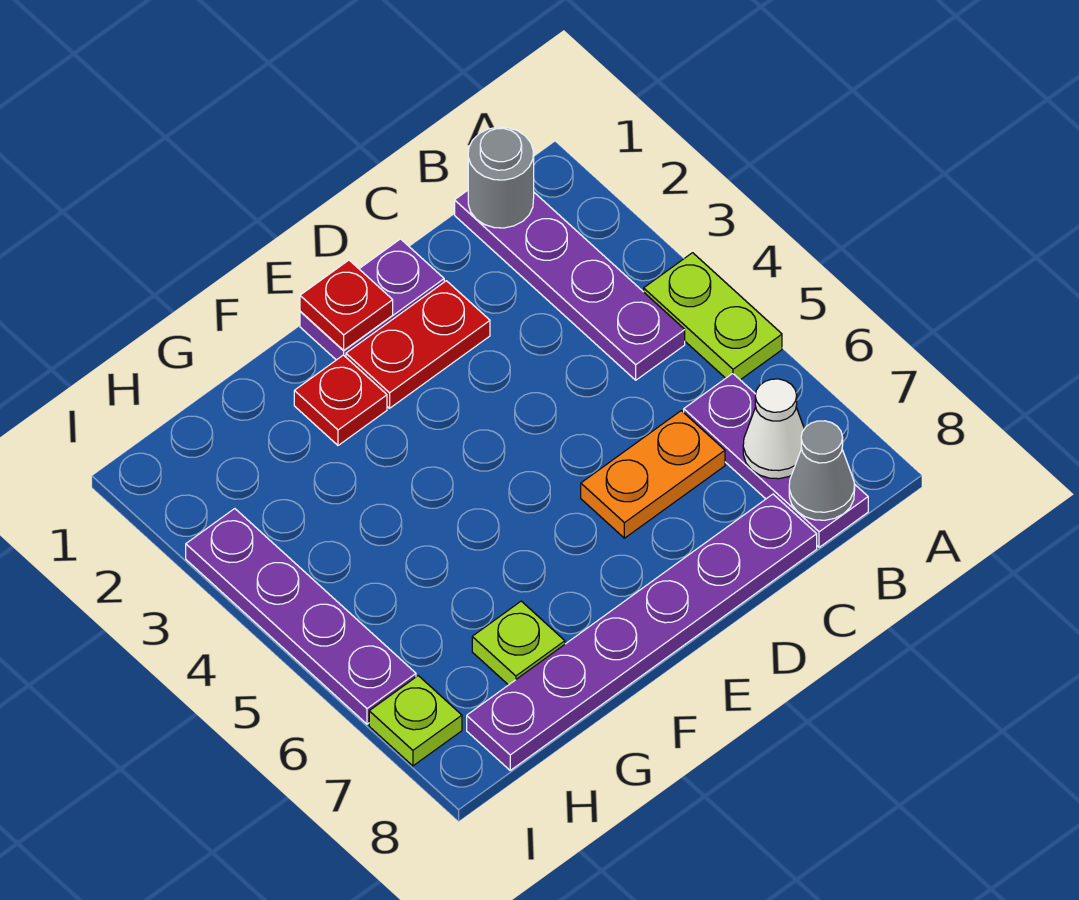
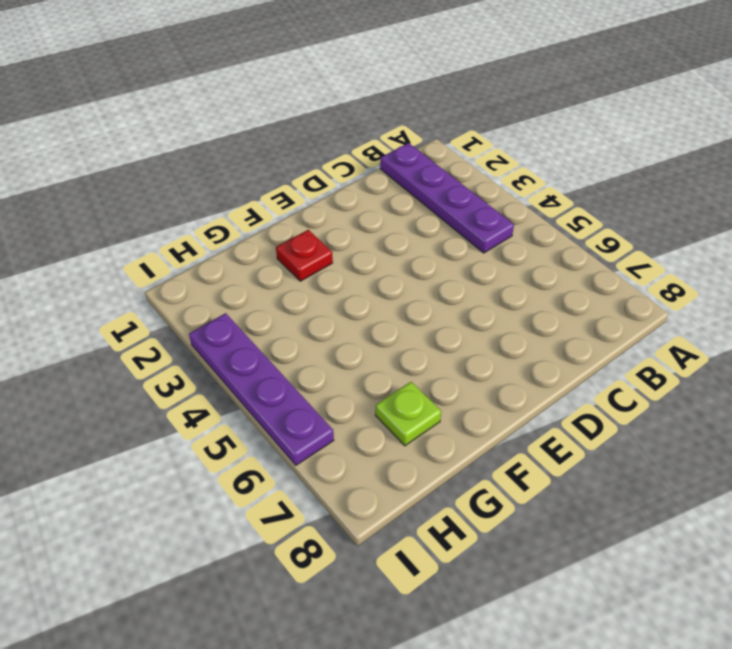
none -> lime plate A4:A5 level 1
none -> purple plate B6:B8 level 1
none -> orange plate C6:D6 level 1

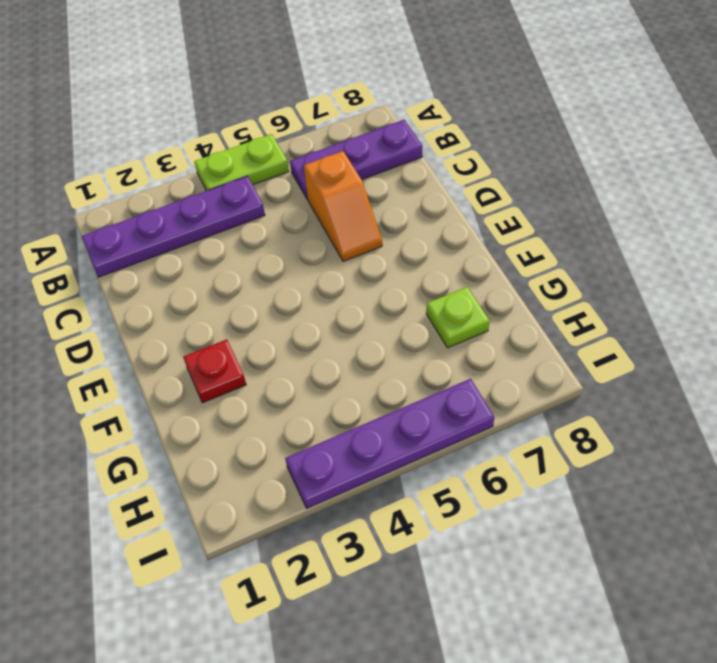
orange slope C6:D6 level 1 top C -> orange plate C6:D6 level 1
none -> purple plate C8:H8 level 1
none -> purple plate D1:E1 level 1
none -> red plate D2:E2 level 1

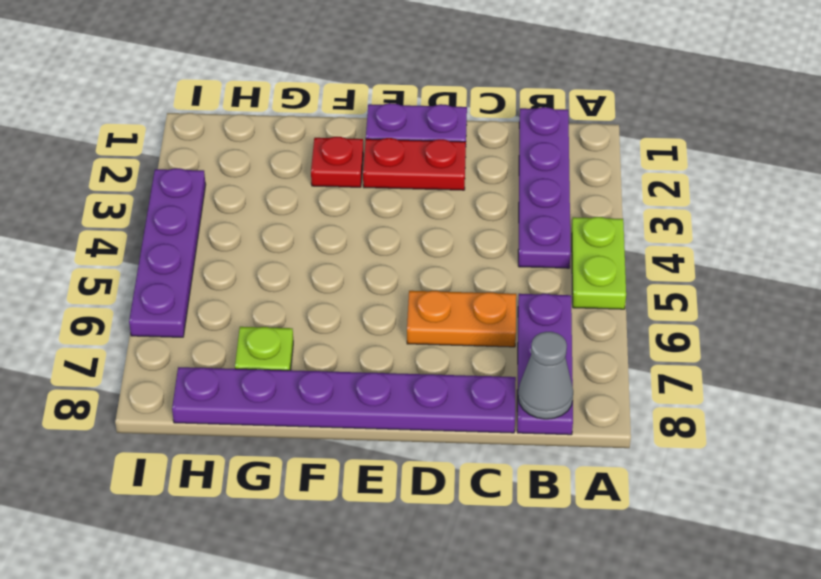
none -> lime plate I7 level 1
none -> grey round brick B1 level 2
none -> white cone B7 level 2

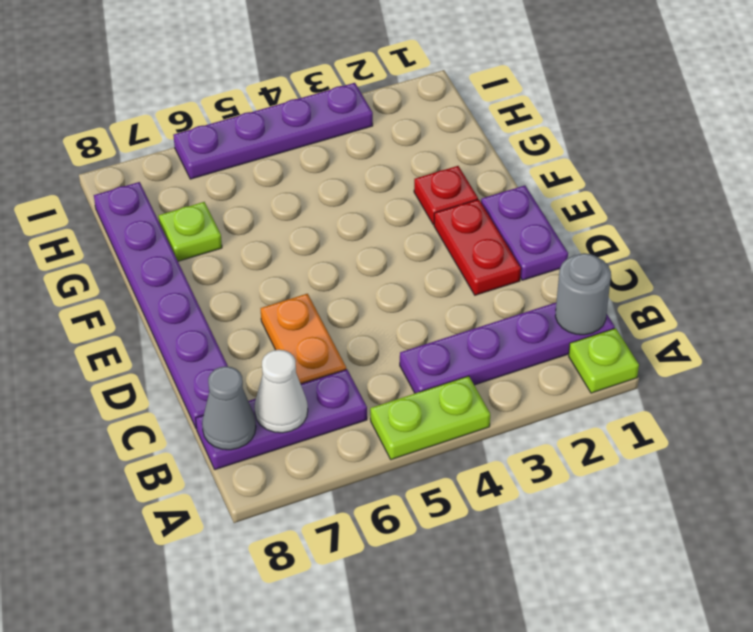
lime plate A1 level 1 -> lime plate I7 level 1
none -> red plate E1 level 2

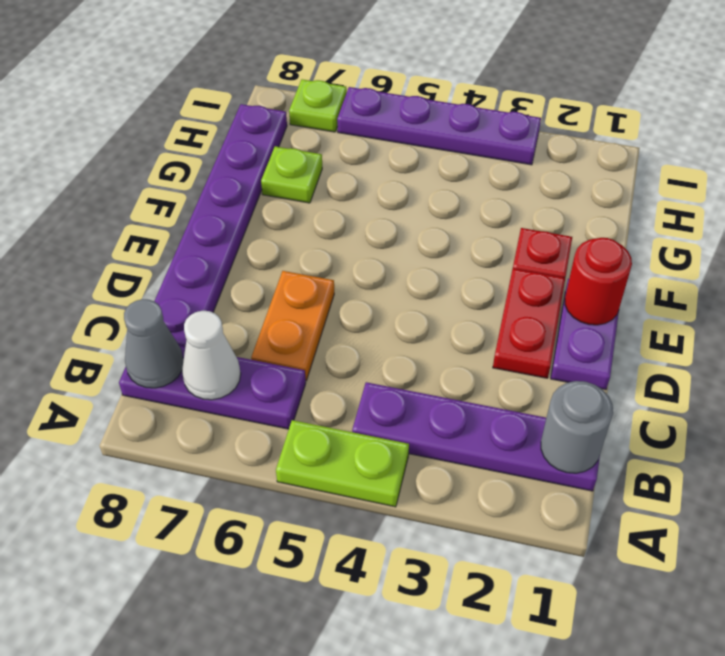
red round brick E1 level 2 -> red plate E1 level 2

